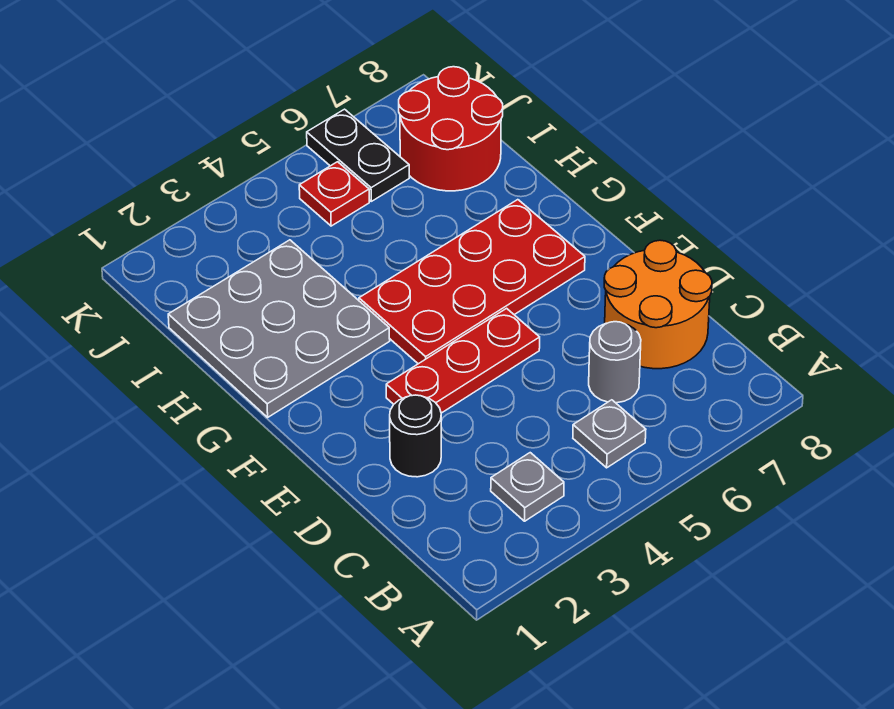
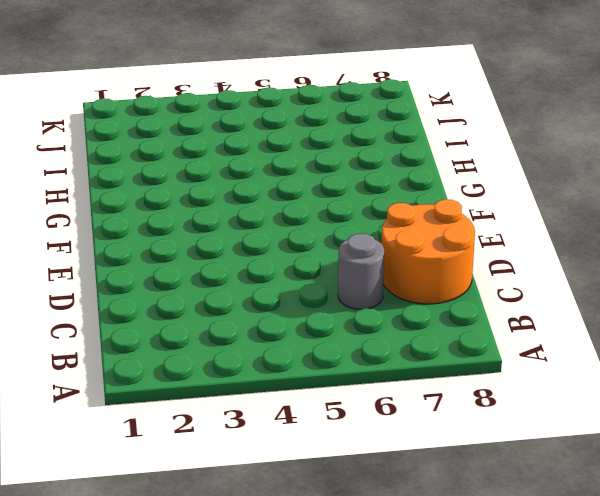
none -> grey plate B3 level 1
none -> grey plate B5 level 1

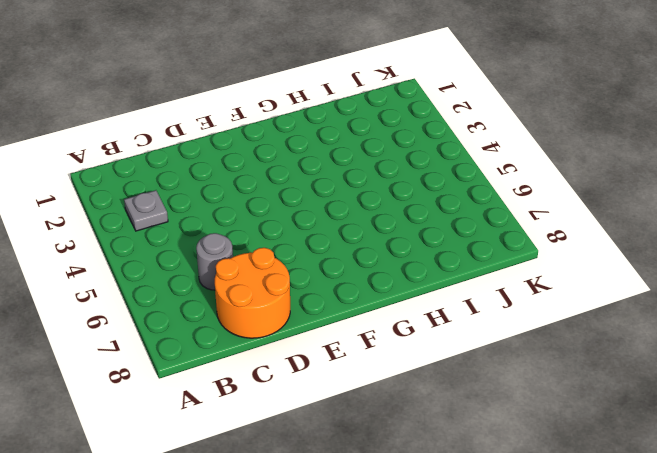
none -> grey plate B5 level 1
none -> black round brick D2 level 1

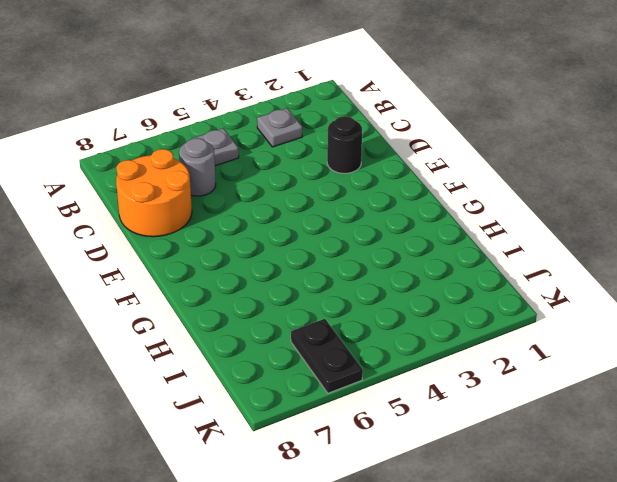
none -> red plate E3:E5 level 1
none -> red plate F4:G7 level 1

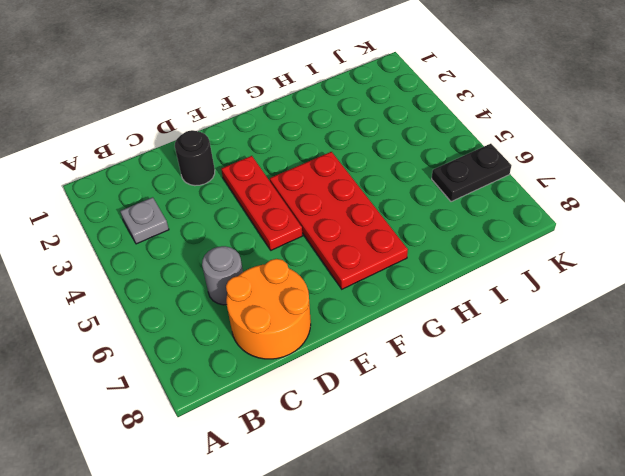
none -> grey plate B5 level 1
none -> grey plate G1:I3 level 1

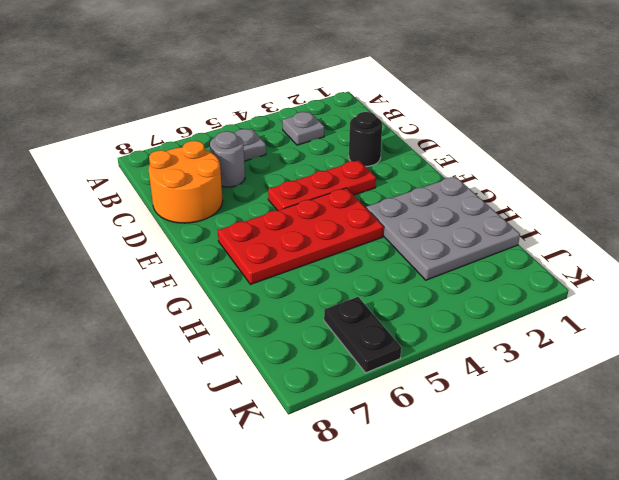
none -> red round brick I7:J8 level 1
none -> red plate J5 level 1

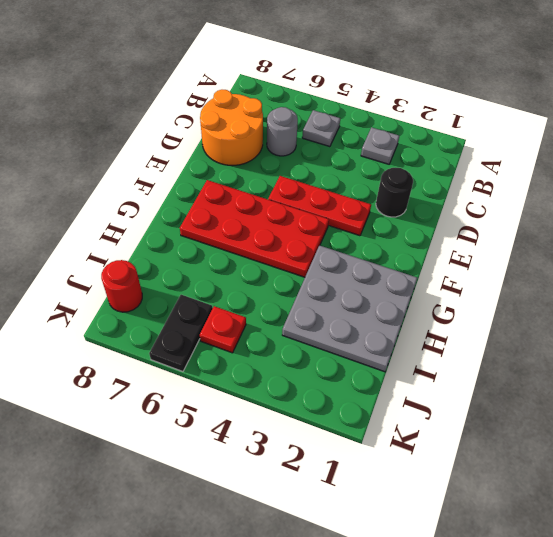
red round brick J8 level 1 -> red round brick I7:J8 level 1

